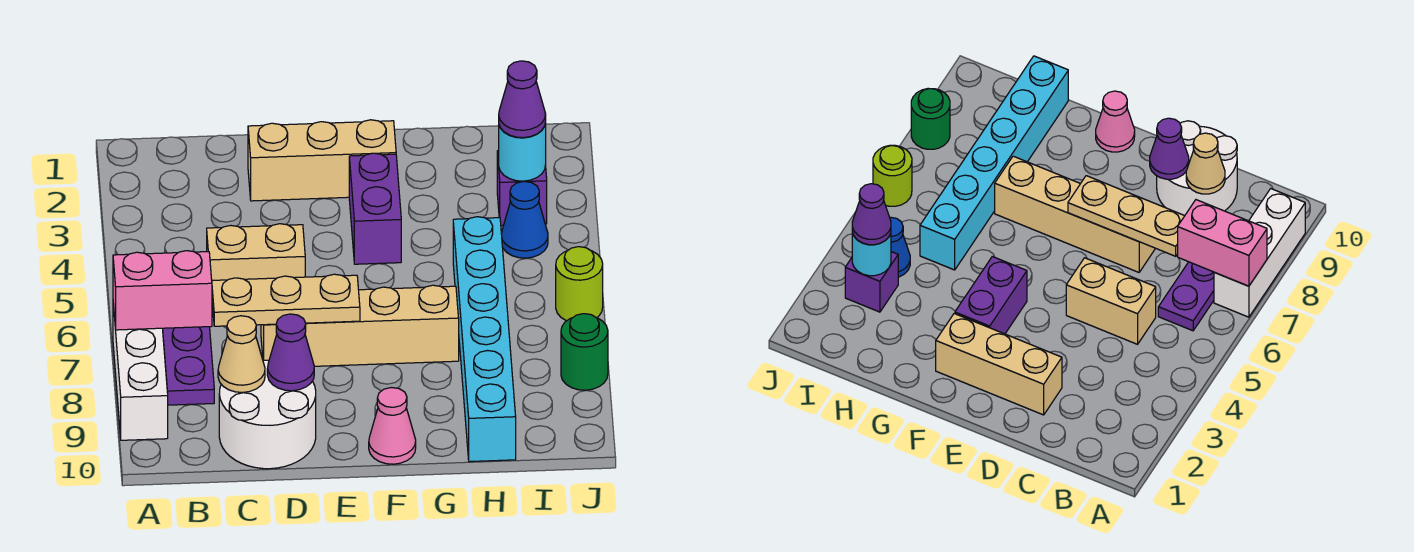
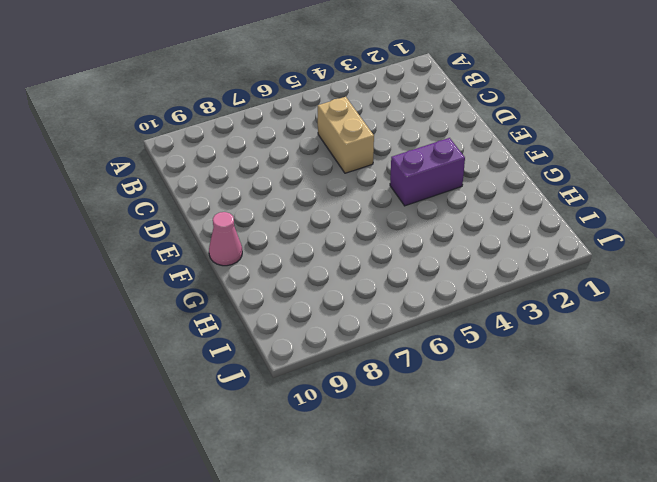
none -> white brick A7:A9 level 1
none -> purple plate B6:B8 level 1
none -> white round brick C9:D10 level 1

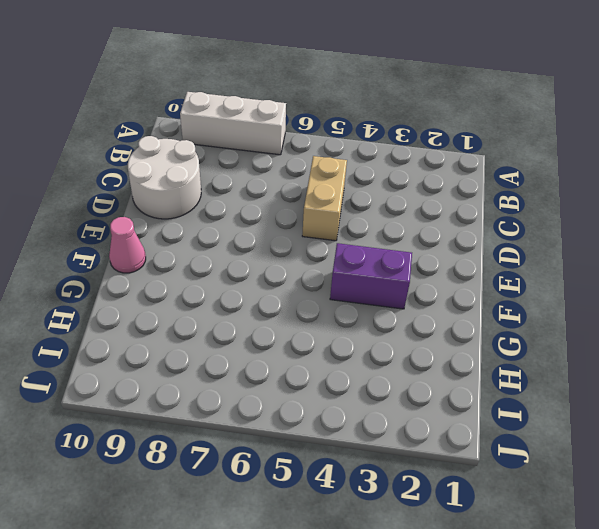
none -> purple plate B6:B8 level 1
none -> tan brick D2:F2 level 1
none -> tan brick D7:G7 level 1

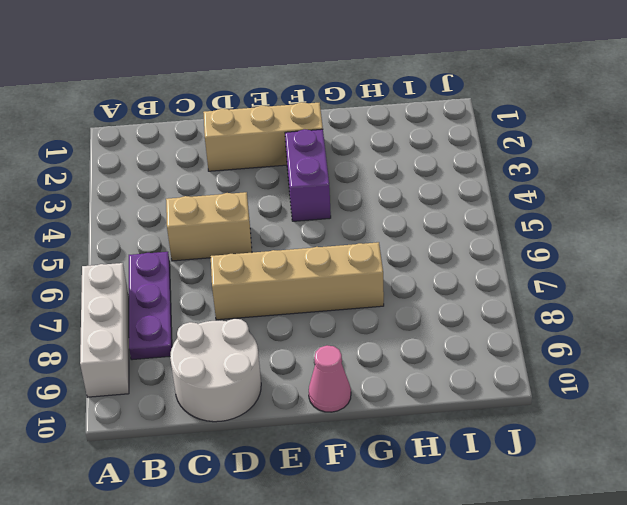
none -> cyan brick H5:H10 level 1
none -> purple brick I3 level 1
none -> blue cone I4 level 1

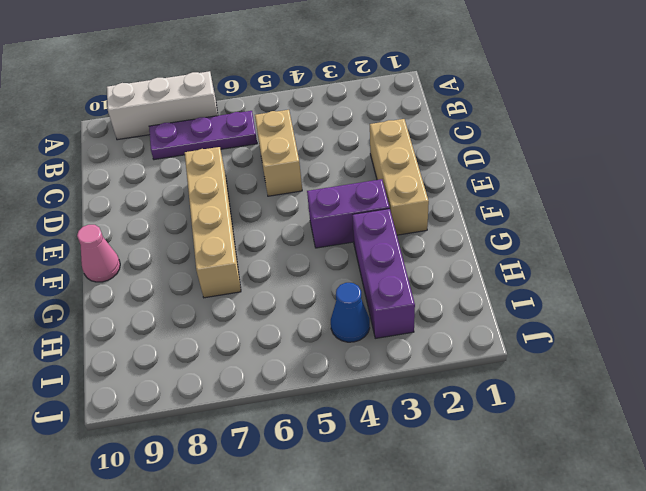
purple brick G3:I3 level 1 -> purple brick I3 level 1
none -> white round brick C9:D10 level 1
none -> cyan brick H5:H10 level 1
none -> lime round brick J6 level 1

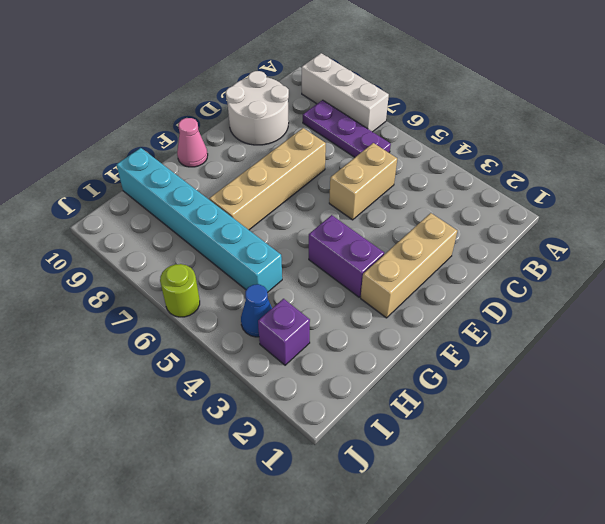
none -> green round brick J8 level 1
none -> pink brick A7:B7 level 2
none -> tan plate C7:E7 level 2

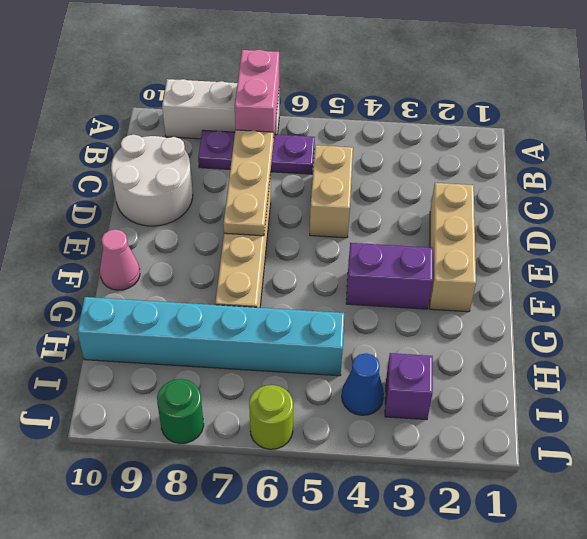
none -> tan cone C9 level 2
none -> purple cone D9 level 2
none -> cyan round brick I3 level 2

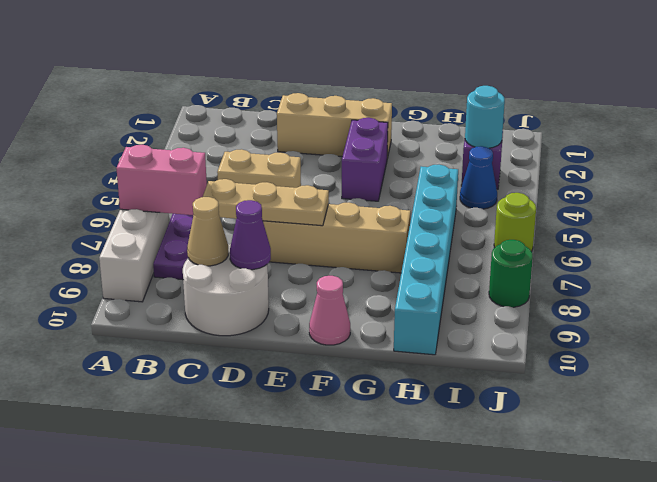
none -> purple cone I3 level 3

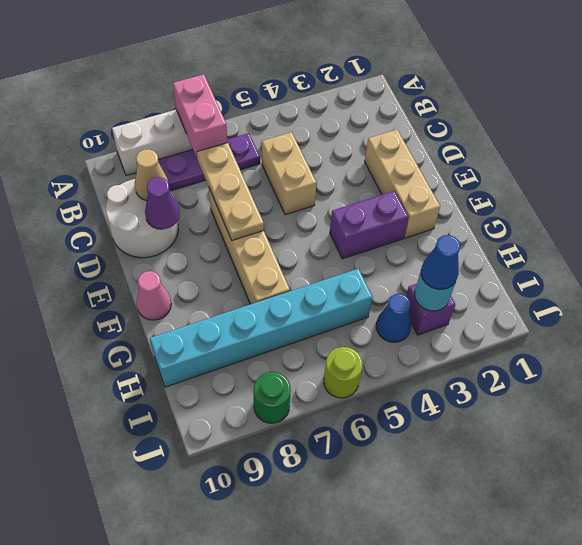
blue cone I3 level 3 -> purple cone I3 level 3

